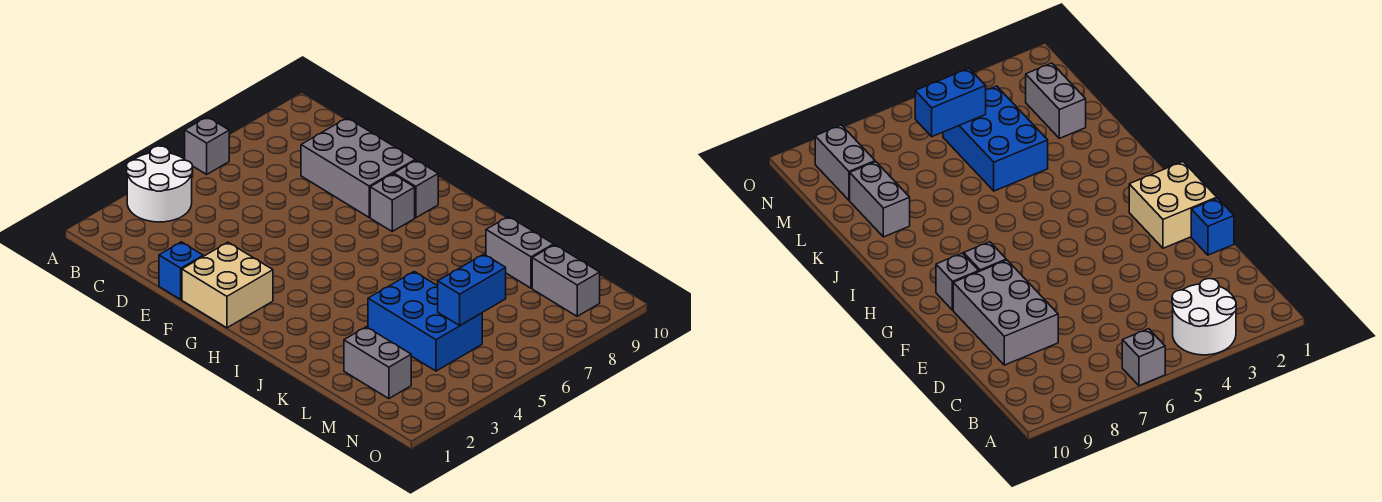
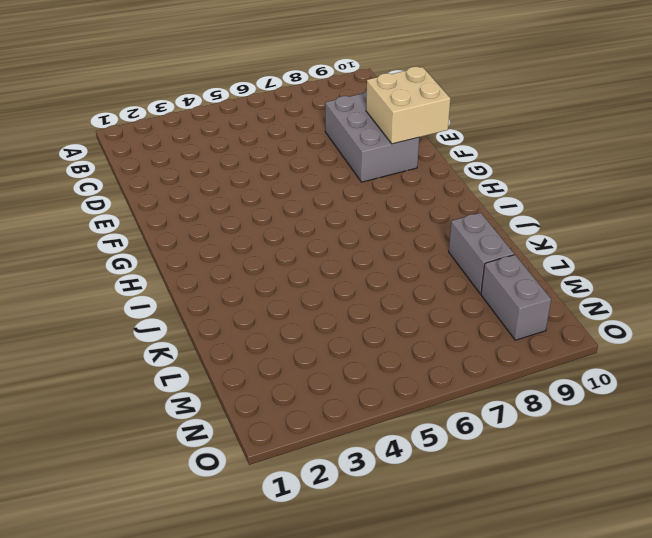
tan brick E9:F10 level 2 -> tan brick F1:G2 level 1
none -> white round brick A3:B4 level 1
none -> grey brick A6 level 1
none -> blue brick E1 level 1

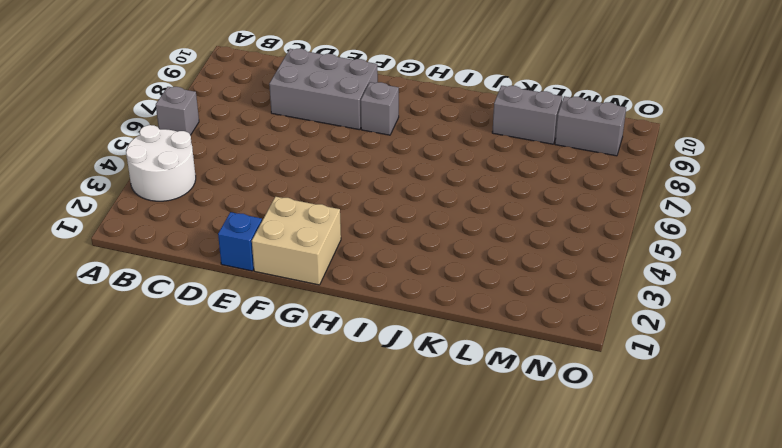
none -> grey brick G9 level 1
none -> blue brick K4:M5 level 1
none -> grey brick L2:M2 level 1

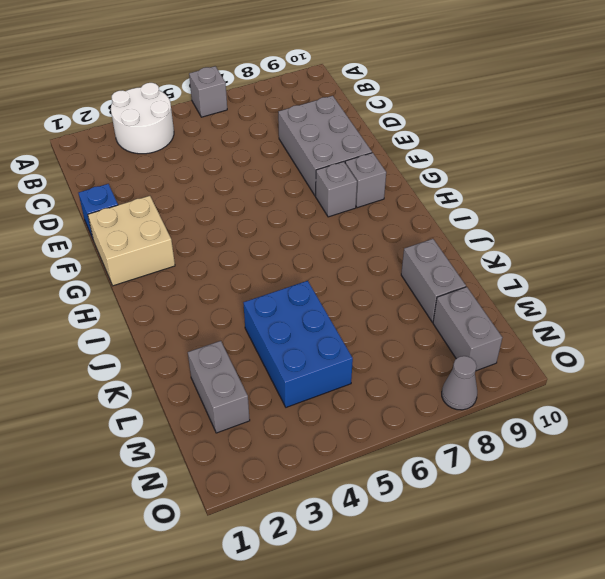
grey cone O8 level 1 -> none
none -> blue brick M5:M6 level 2

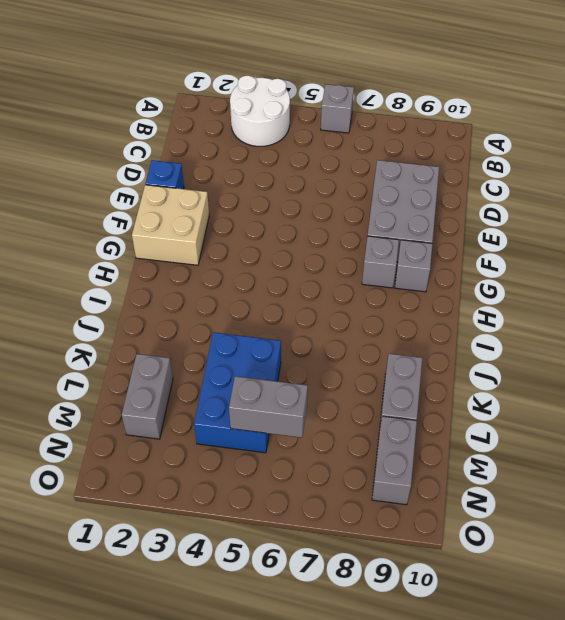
grey brick M5:M6 level 2 -> blue brick M5:M6 level 2

